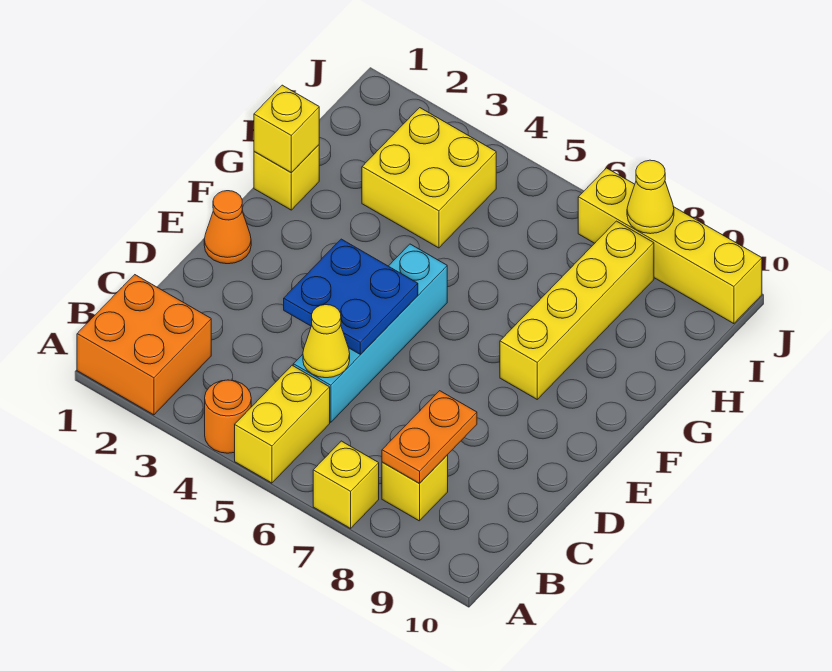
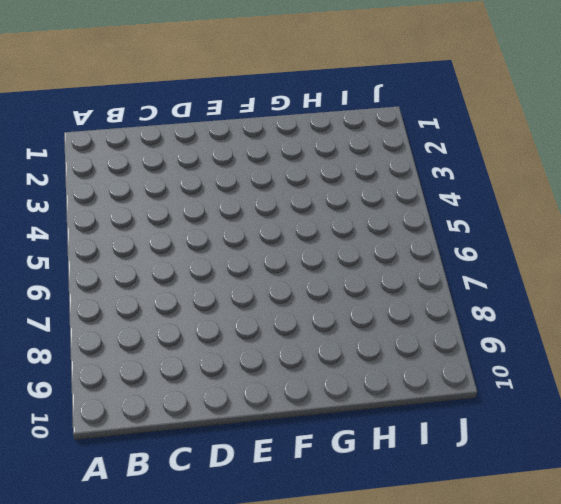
none -> orange brick A1:B2 level 1
none -> orange round brick A4 level 1
none -> yellow brick A5:B5 level 1

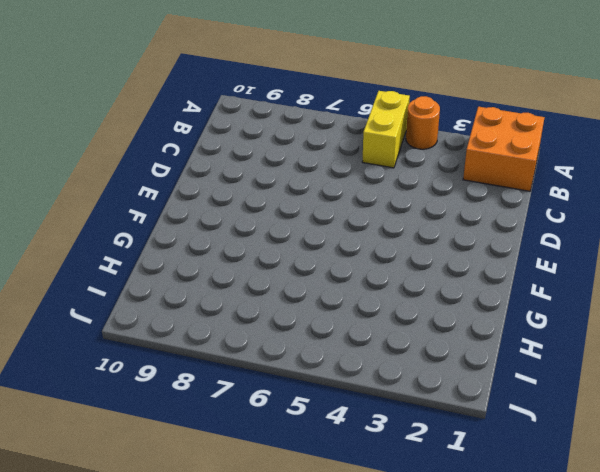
none -> yellow brick A7 level 1
none -> yellow brick B8 level 1
none -> cyan brick C5:F5 level 1

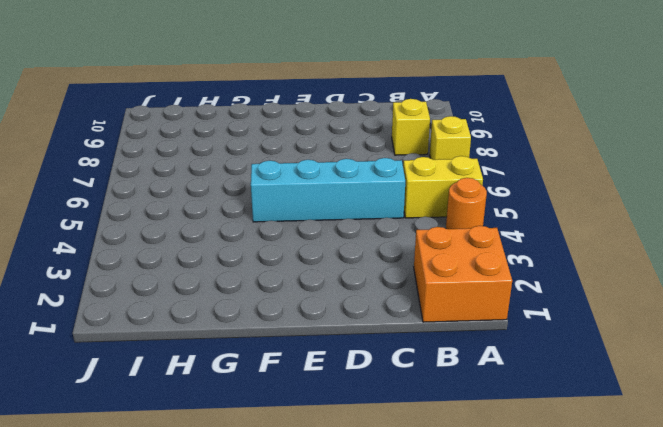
none -> orange cone E1 level 1
none -> yellow brick F8:I8 level 1
none -> yellow brick G1 level 1

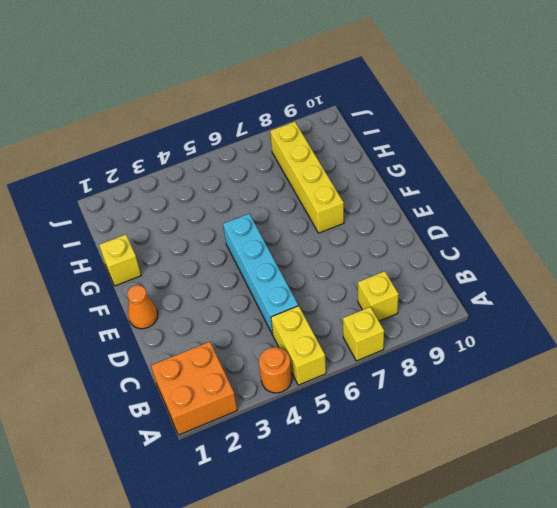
none -> yellow brick H3:I4 level 1
none -> yellow brick J7:J10 level 1
none -> orange plate B8:C8 level 2

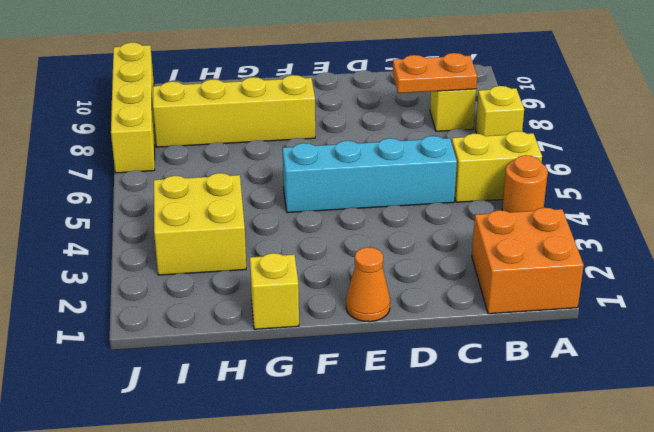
none -> yellow cone C5 level 2
none -> blue plate D4:E5 level 2
none -> yellow brick G1 level 2

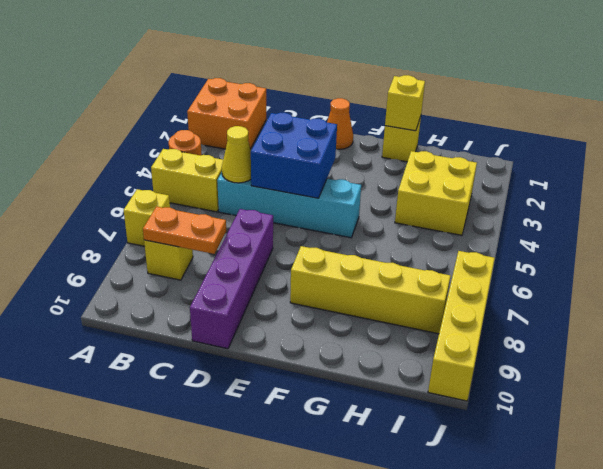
blue brick D4:E5 level 2 -> blue plate D4:E5 level 2
purple brick D7:D10 level 1 -> none
none -> yellow cone J8 level 2

